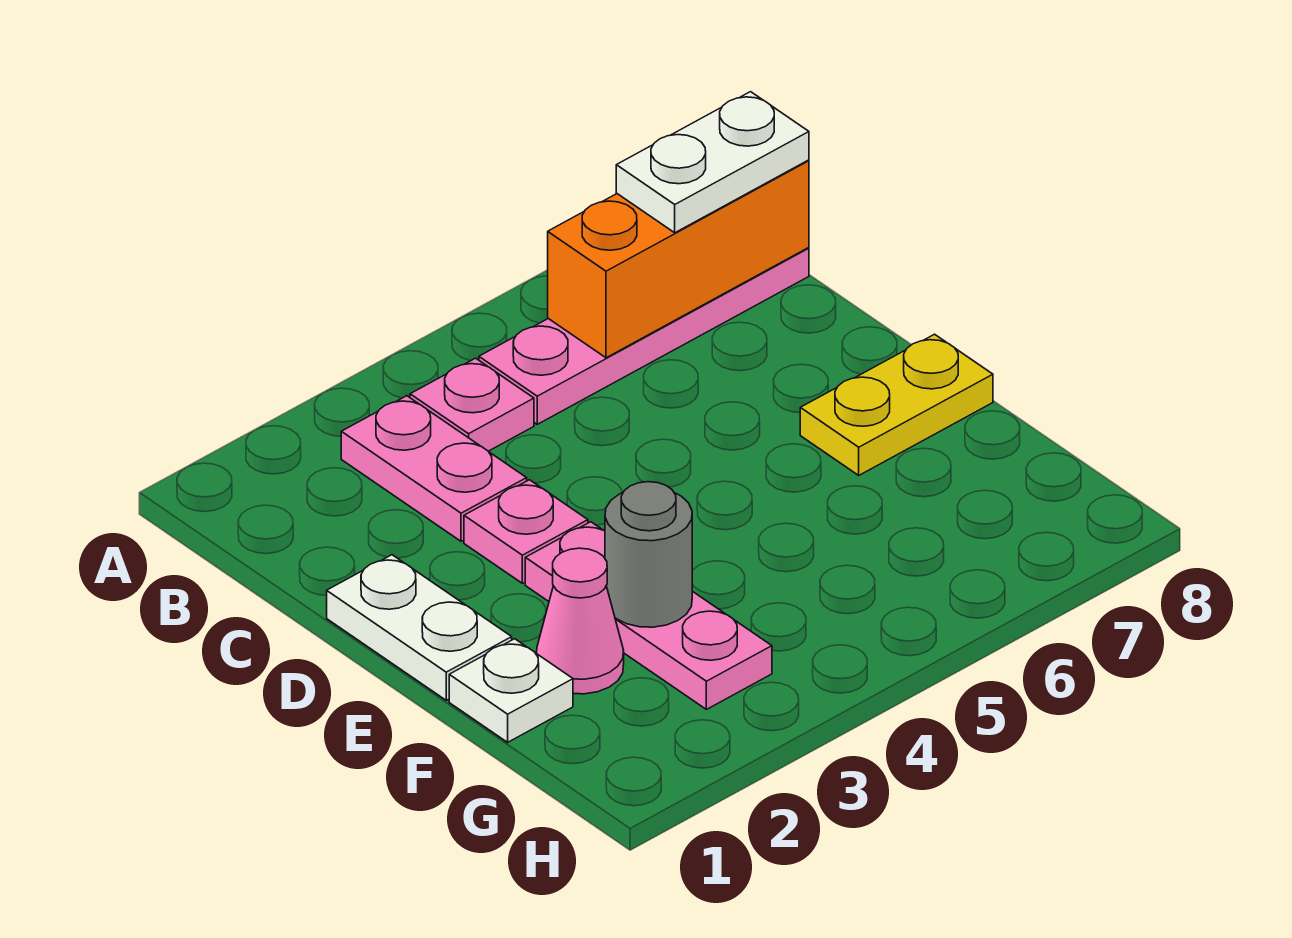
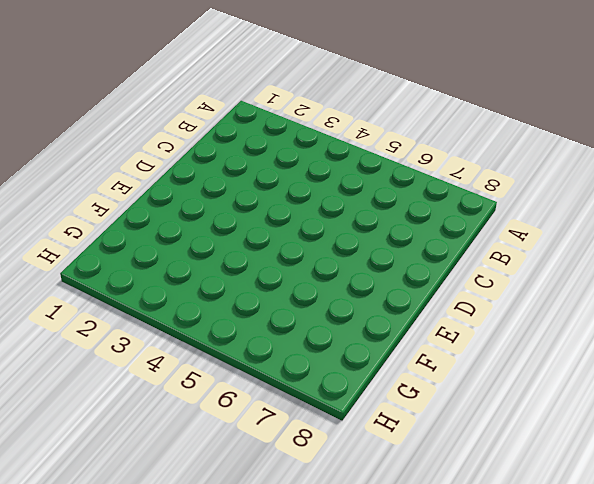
none -> pink plate B3:C3 level 1
none -> pink plate B4 level 1
none -> pink plate B5:B8 level 1

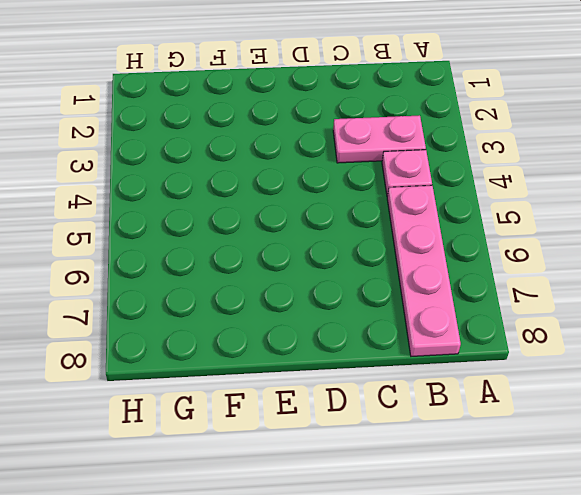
none -> white plate D1:E1 level 1
none -> pink plate D3 level 1
none -> pink plate E3:G3 level 1

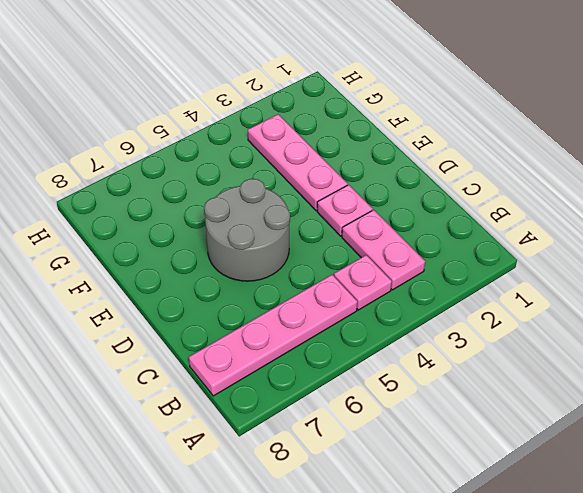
grey round brick D5:E6 level 1 -> none
none -> white plate D1:E1 level 1
none -> yellow plate E7:E8 level 1
none -> white plate F1 level 1

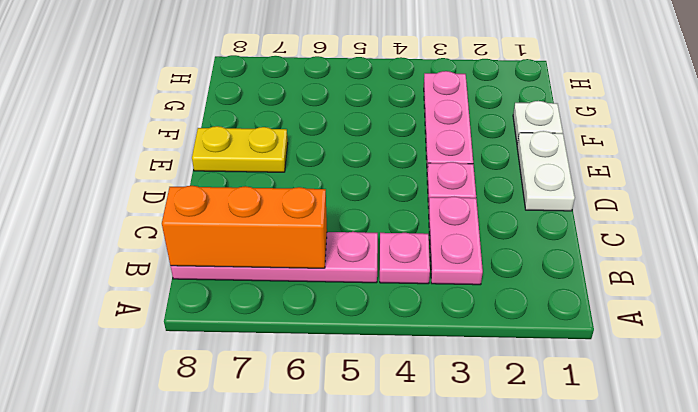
none -> pink cone F2 level 1
none -> grey round brick F3 level 2
none -> white plate B7:B8 level 3

